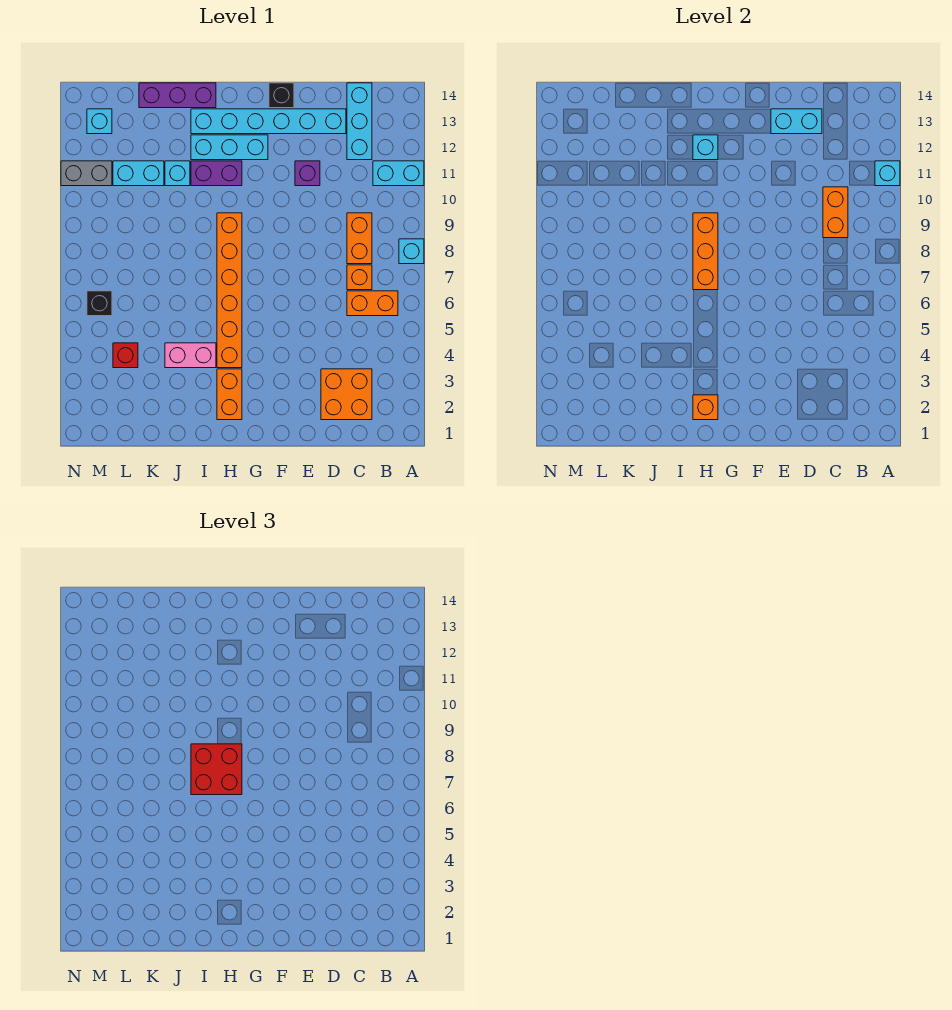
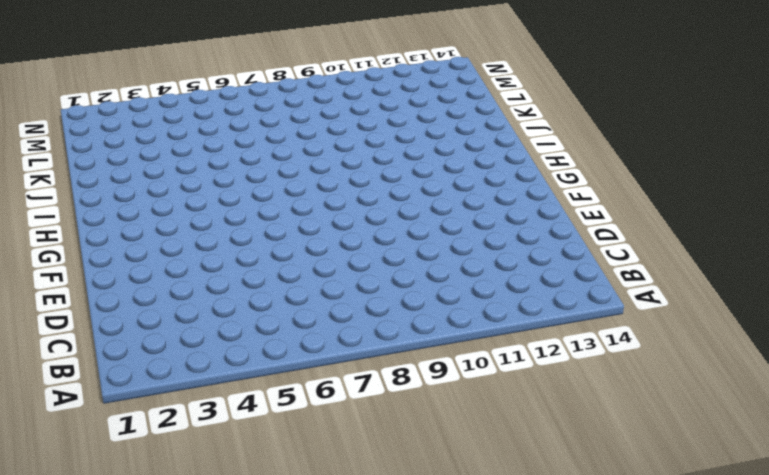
none -> cyan brick A8 level 1
none -> cyan brick A11:B11 level 1
none -> orange brick B6:C6 level 1

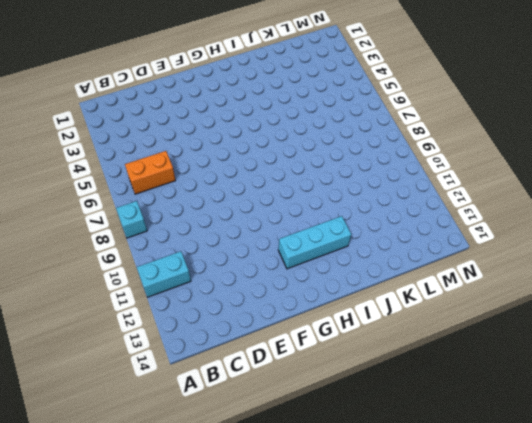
none -> orange brick C2:D3 level 1
none -> orange brick C7 level 1
none -> orange brick C8:C9 level 1

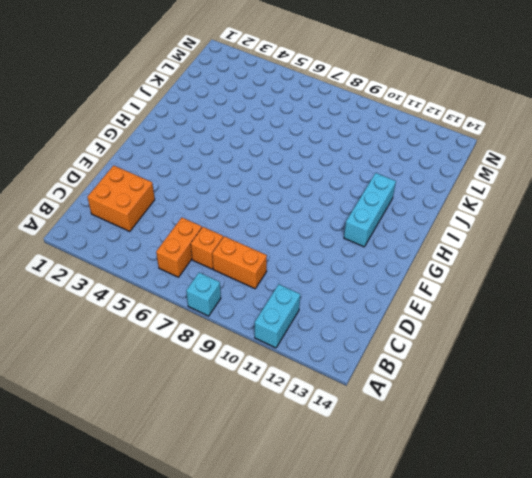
none -> cyan brick C12:C14 level 1
none -> cyan brick D13:I13 level 1
none -> purple brick E11 level 1

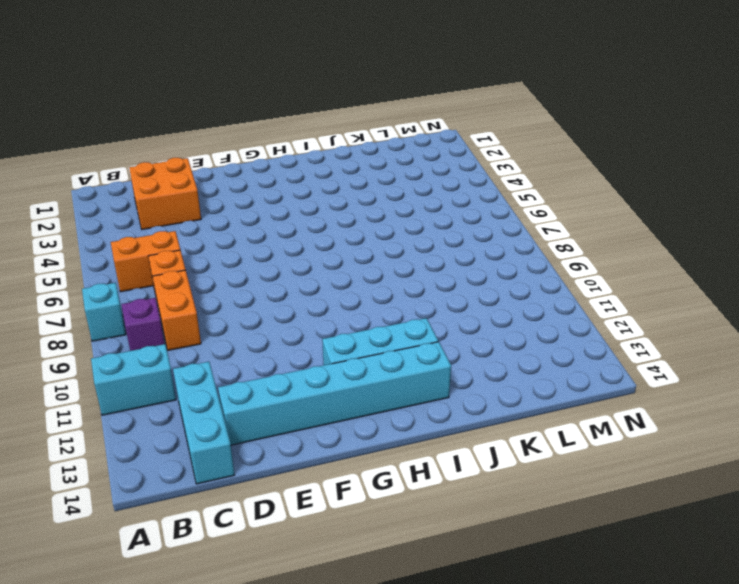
purple brick B9 level 1 -> purple brick E11 level 1
none -> black brick F14 level 1
none -> orange brick H2:H3 level 1
none -> orange brick H4:H9 level 1

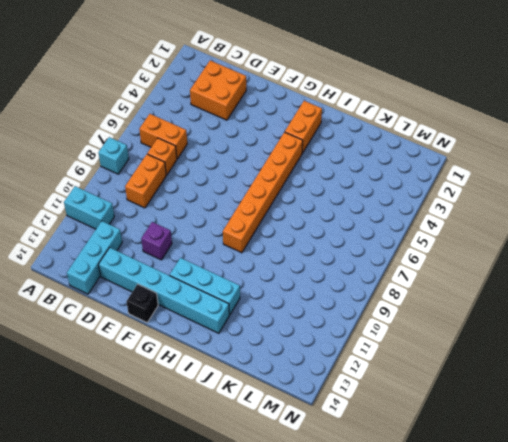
none -> purple brick H11:I11 level 1
none -> pink brick I4:J4 level 1
none -> purple brick I14:K14 level 1

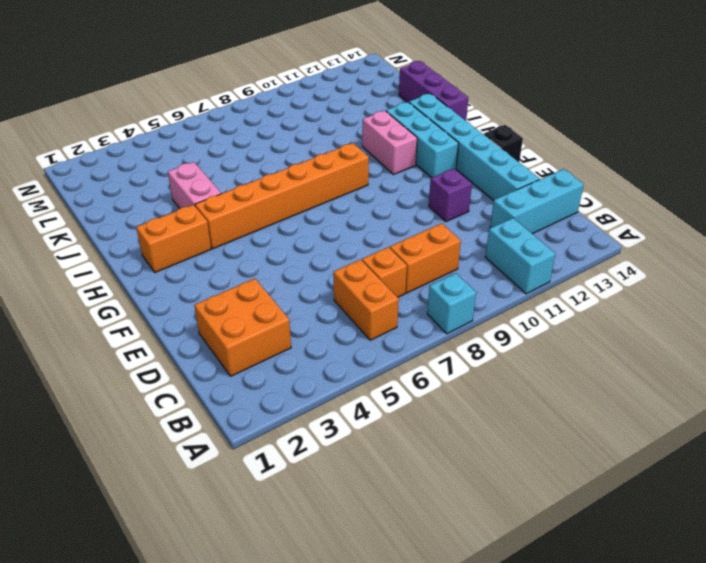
pink brick H11:I11 level 1 -> purple brick H11:I11 level 1
none -> cyan brick J11 level 1
none -> cyan brick K11:L11 level 1
none -> red brick L4 level 1

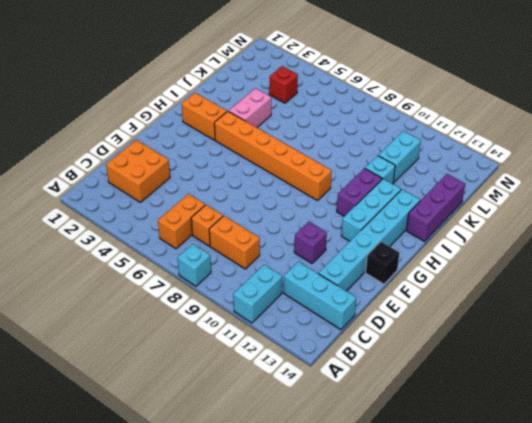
none -> black brick M6 level 1
none -> grey brick M11:N11 level 1
none -> cyan brick M13 level 1

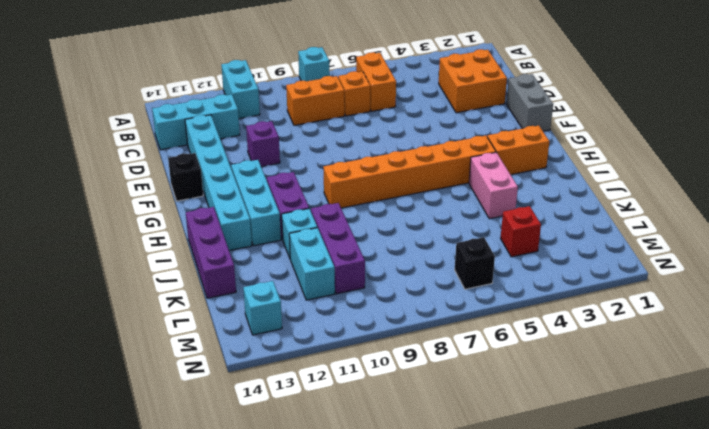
grey brick E1:F1 level 1 -> grey brick M11:N11 level 1
purple brick J10:L10 level 1 -> none
none -> cyan brick A11 level 2
none -> orange brick C9:C10 level 2
none -> cyan brick D13:E13 level 2

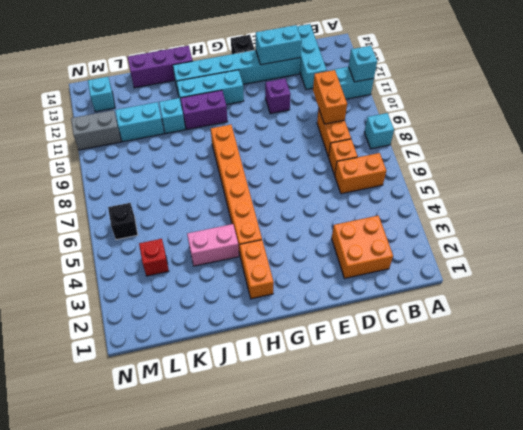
none -> orange brick H2 level 2
none -> orange brick H7:H9 level 2
none -> cyan brick H12 level 2

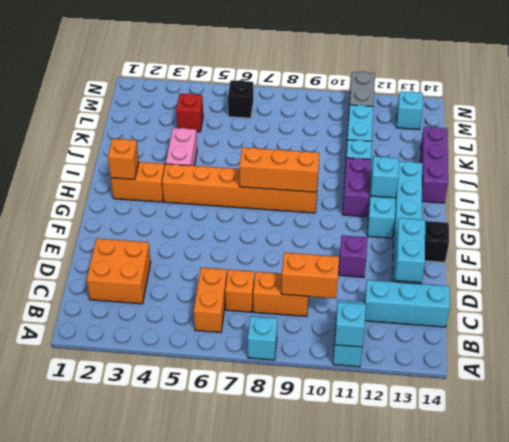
none -> red brick H7:I8 level 3

